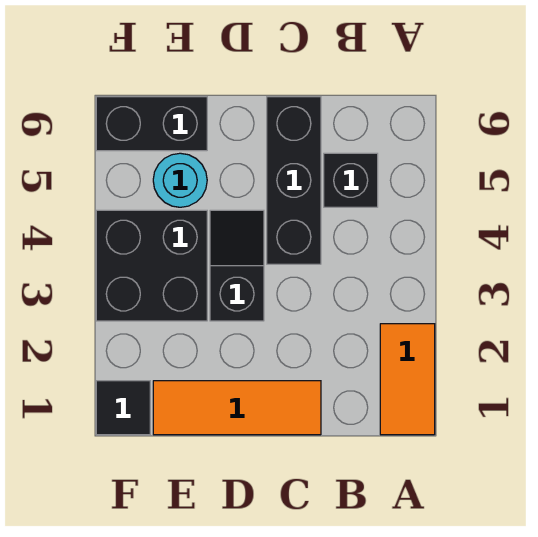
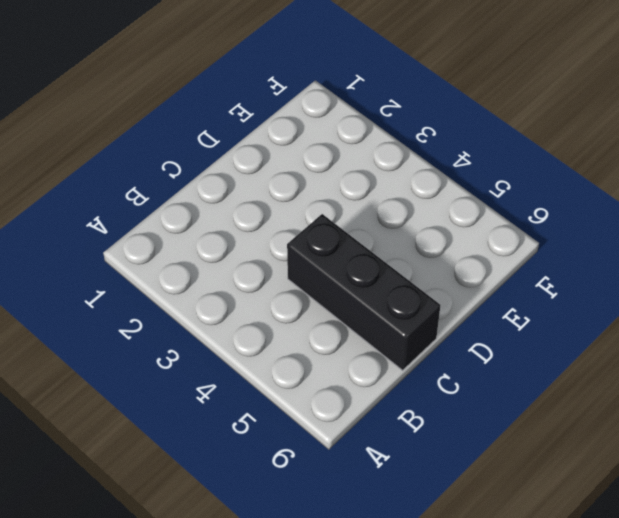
none -> orange tile A1:A2 level 1
none -> black brick B5 level 1

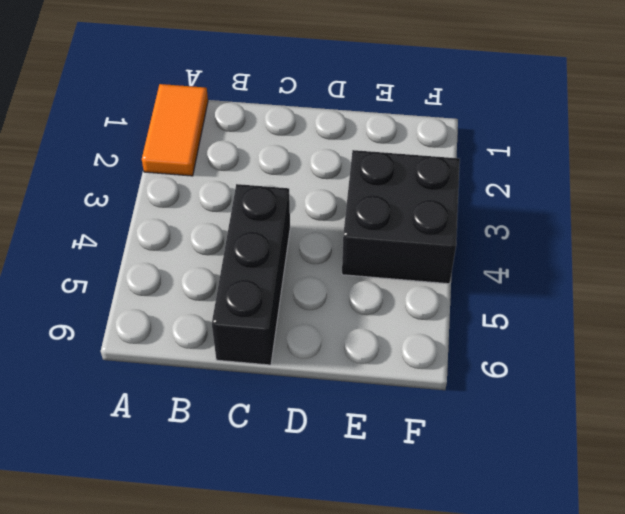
none -> black brick B5 level 1
none -> orange tile C1:E1 level 1

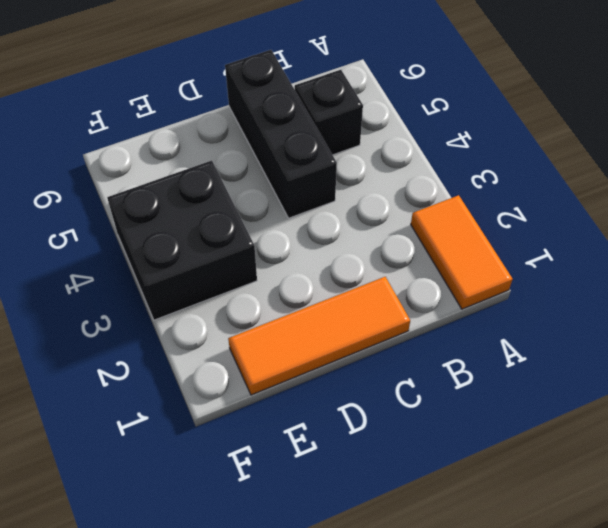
none -> black slope D3:D4 level 1 top 3
none -> cyan round brick E5 level 1

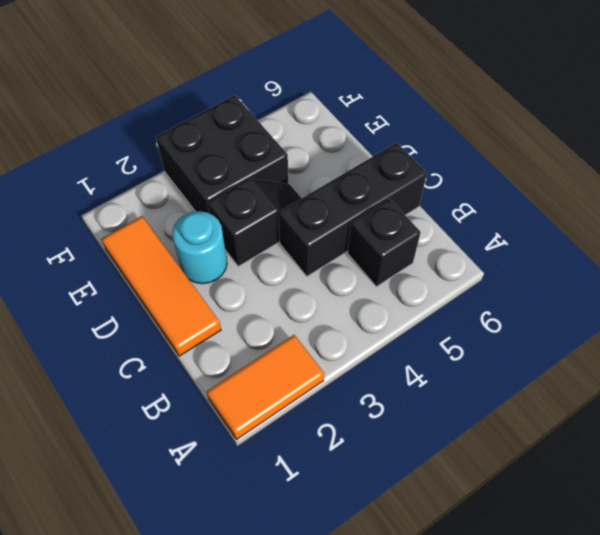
cyan round brick D2 level 1 -> cyan round brick E5 level 1
none -> black brick E6:F6 level 1
none -> black tile F1 level 1

